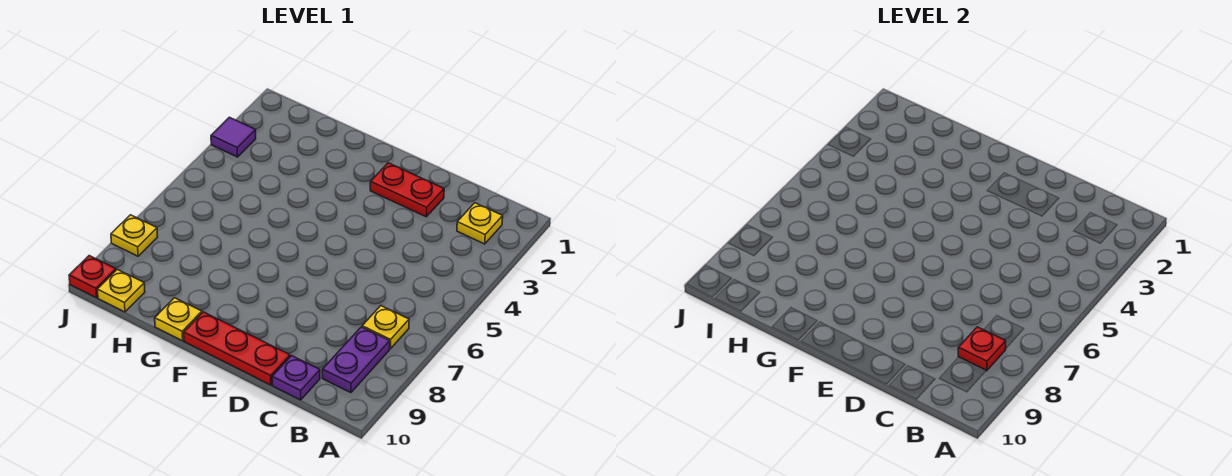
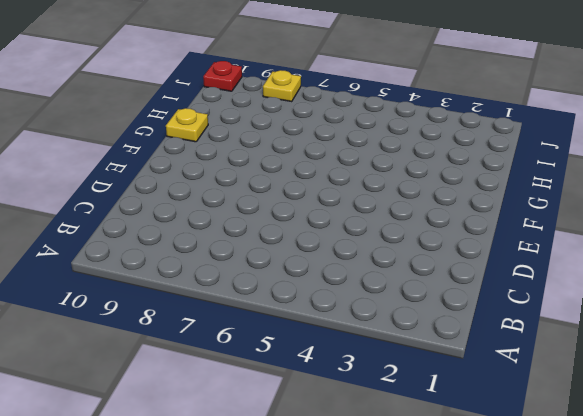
none -> yellow plate B2 level 1
none -> yellow plate B7 level 1
none -> purple plate B8:B9 level 1

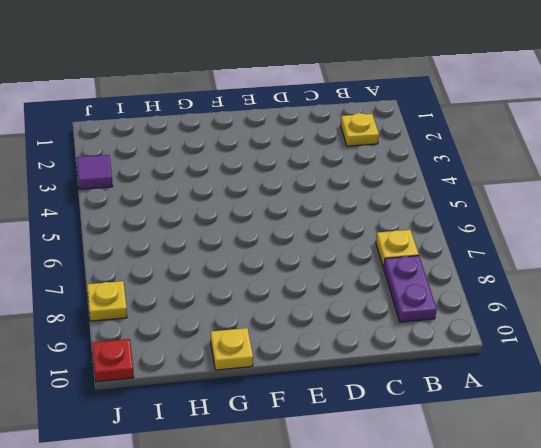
none -> purple plate C10 level 1
none -> red plate D2:E2 level 1
none -> red plate D10:F10 level 1

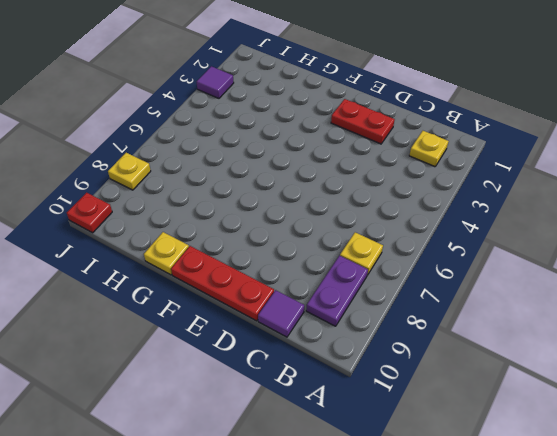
purple tile C10 level 1 -> purple plate C10 level 1
none -> yellow plate I10 level 1
none -> red plate B8 level 2

